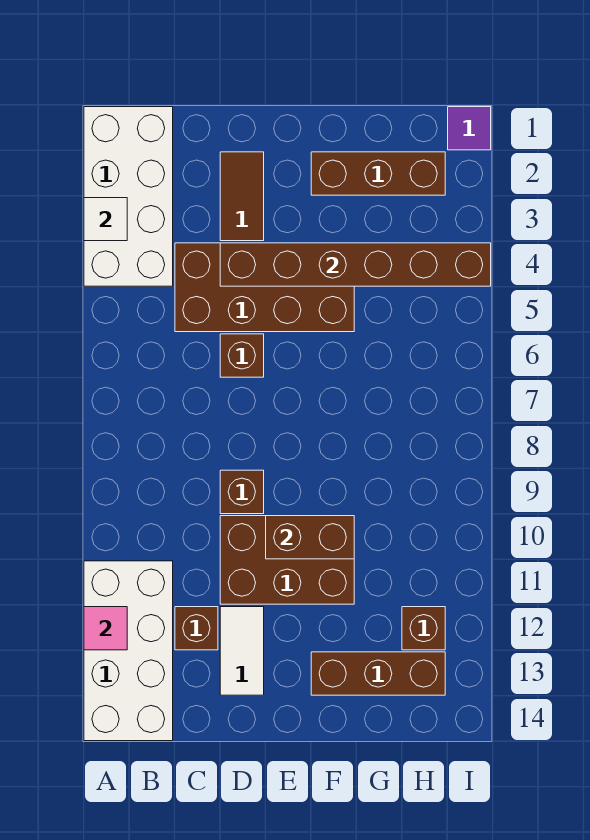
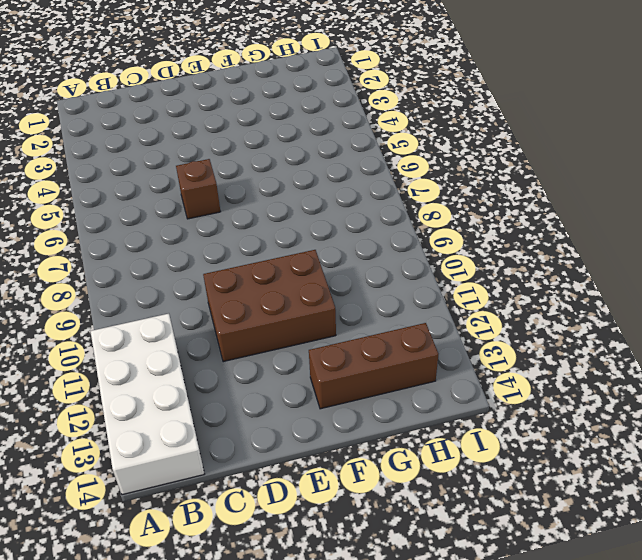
none -> white brick A1:B4 level 1
none -> brown brick C4:F5 level 1
none -> brown brick C12 level 1

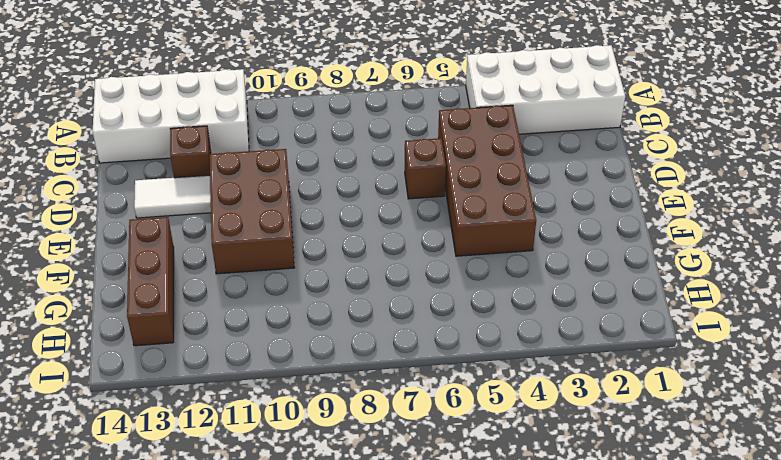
none -> brown tile D2:D3 level 1
none -> brown brick D9 level 1
none -> brown brick F2:H2 level 1

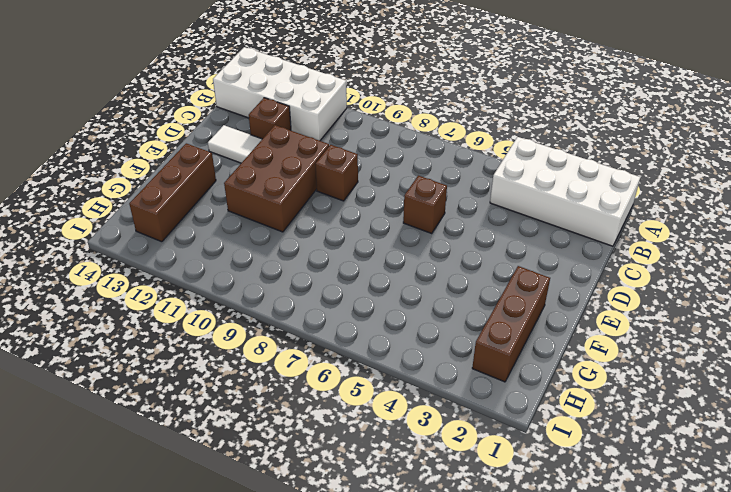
none -> brown brick C4:F5 level 1
none -> brown tile D2:D3 level 1
none -> brown brick H12 level 1

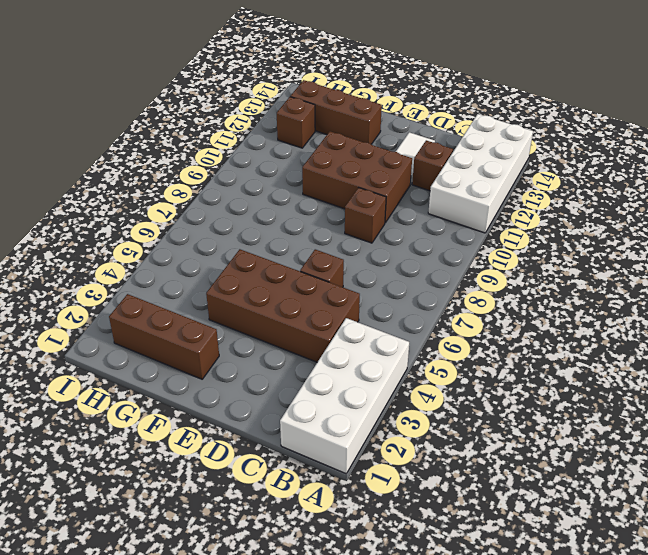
none -> brown tile D2:D3 level 1
none -> purple tile I1 level 1
none -> white tile A3 level 2

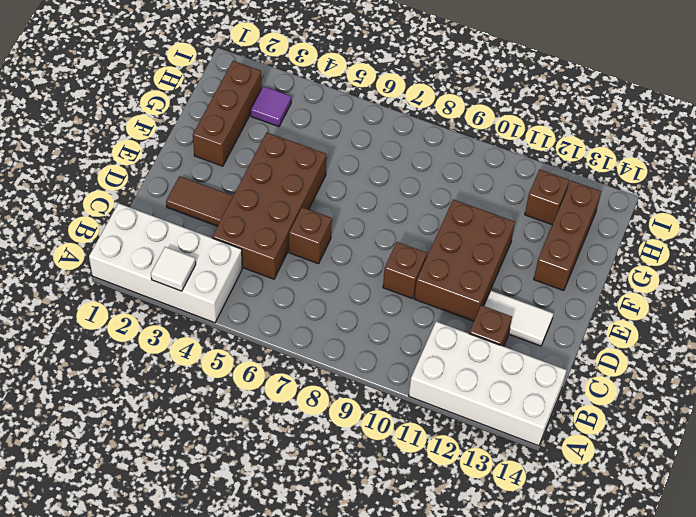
purple tile H3 level 1 -> purple tile I1 level 1
none -> pink tile A12 level 2
none -> brown brick D4:I4 level 2
none -> brown brick E10:F10 level 2

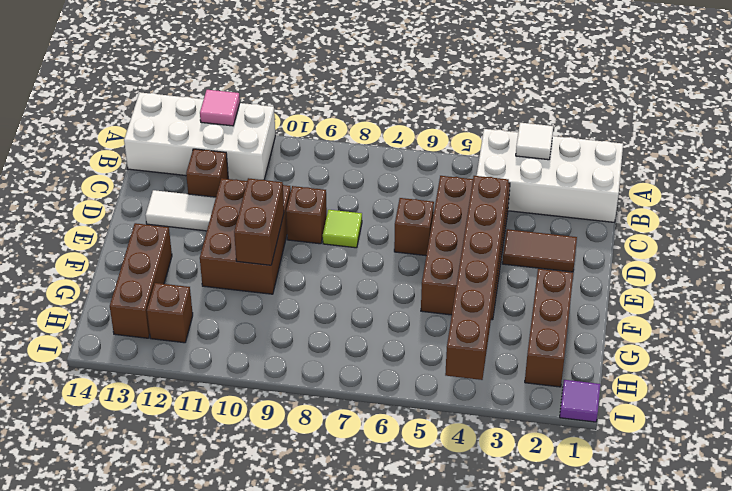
lime tile D8 level 1 -> none

